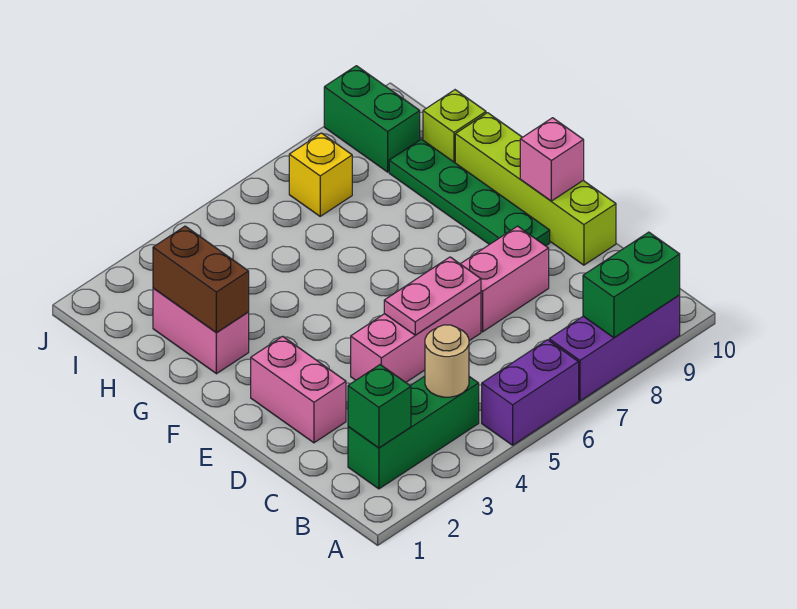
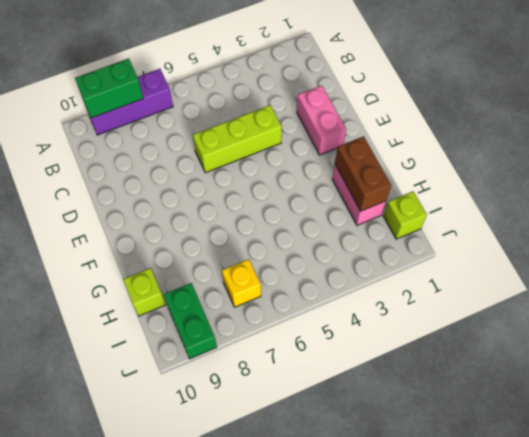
lime brick D4:D6 level 1 -> pink brick D4:D6 level 1
lime brick I1 level 1 -> none
none -> purple brick A5:A6 level 1
none -> green brick B2:B4 level 1
none -> pink brick D7:D8 level 1

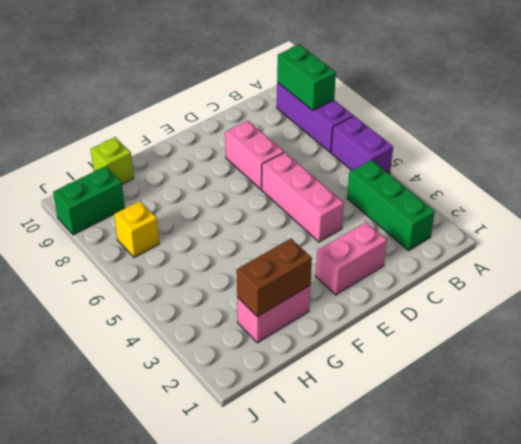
none -> lime brick D10:G10 level 1
none -> green plate E9:H9 level 1
none -> green brick B2 level 2

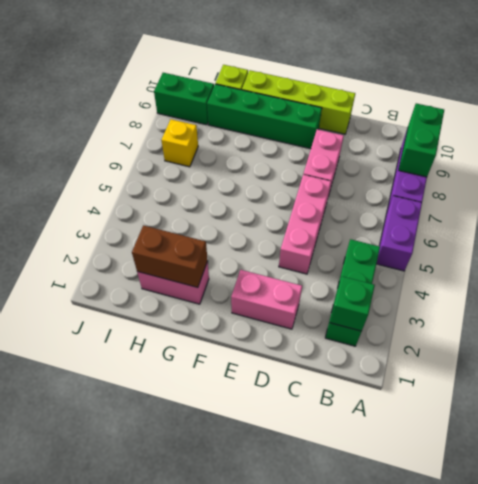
green brick E9:H9 level 1 -> green plate E9:H9 level 1
none -> tan round brick B4 level 2
none -> pink plate D5:D6 level 2
none -> pink brick E10 level 2

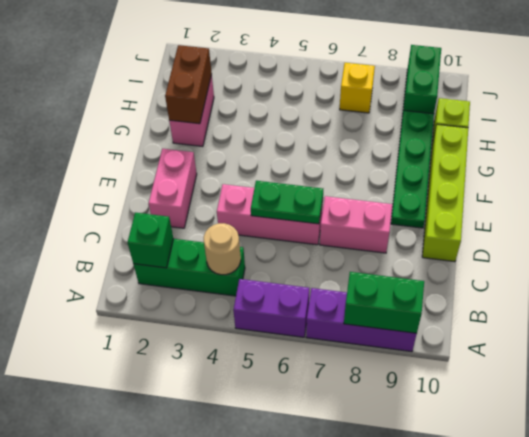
green plate D5:D6 level 2 -> pink plate D5:D6 level 2
none -> pink brick E10 level 2

